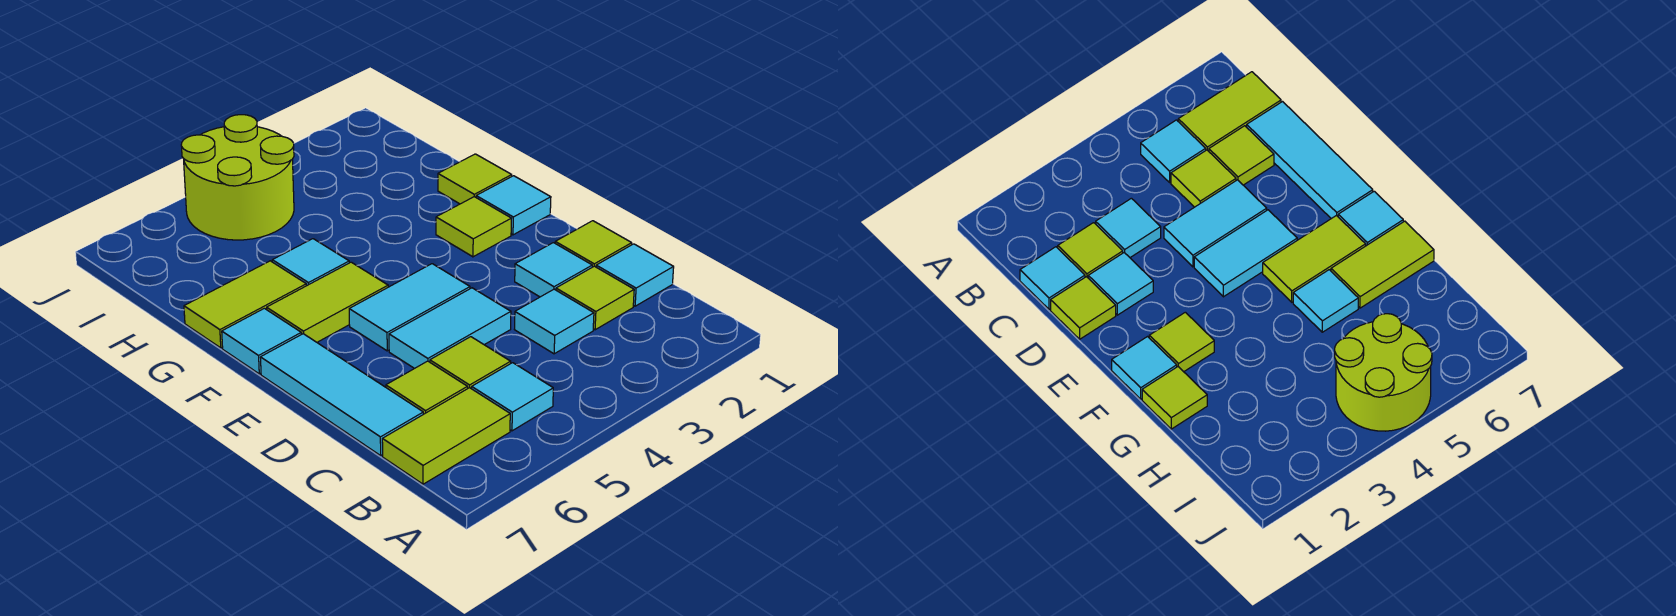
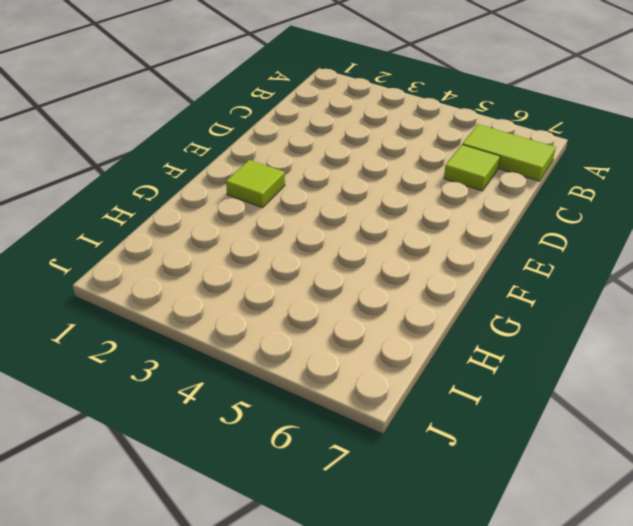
none -> cyan tile B5 level 1
none -> cyan tile C1 level 1
none -> lime tile C2 level 1

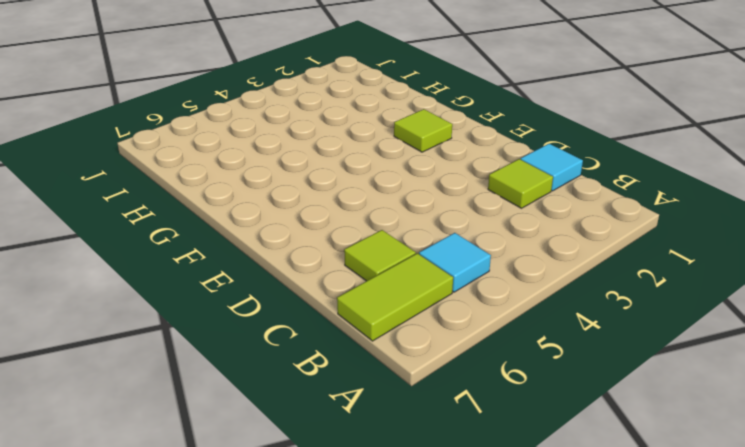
none -> cyan tile C3 level 1
none -> lime tile C5 level 1
none -> cyan tile C7:E7 level 1

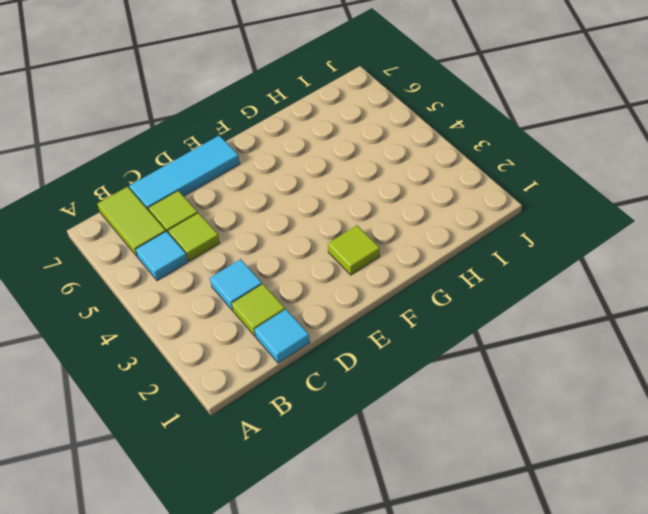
none -> lime tile D1 level 1
none -> cyan tile D2 level 1
none -> cyan tile D4:D5 level 1

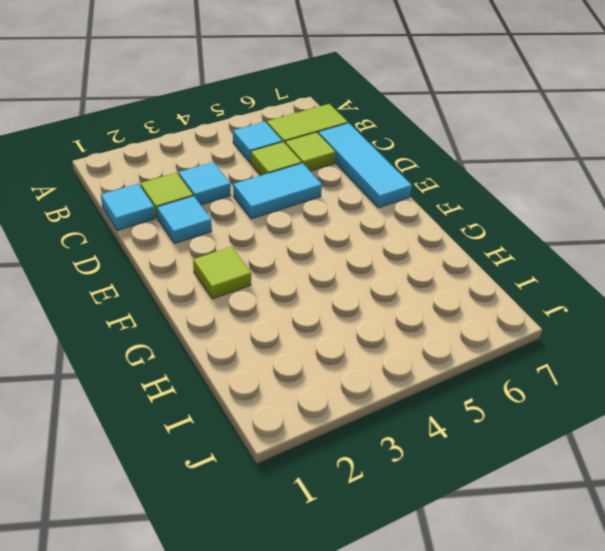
none -> lime tile D1 level 1
none -> cyan tile E4:E5 level 1
none -> cyan tile F1 level 1

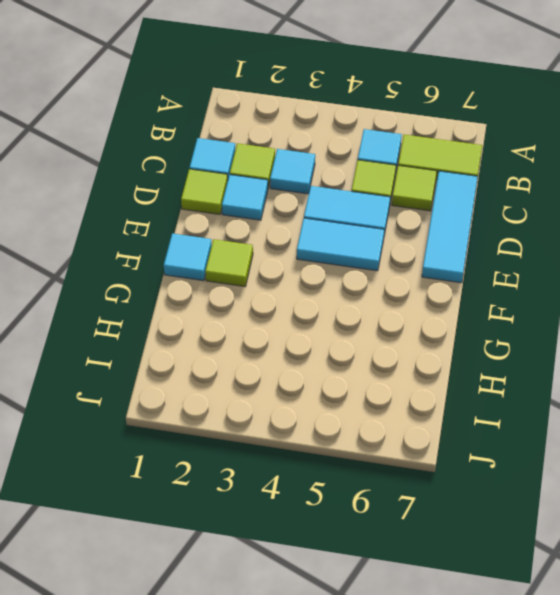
none -> lime tile F5:F6 level 1
none -> cyan tile F7 level 1
none -> lime tile G1 level 1

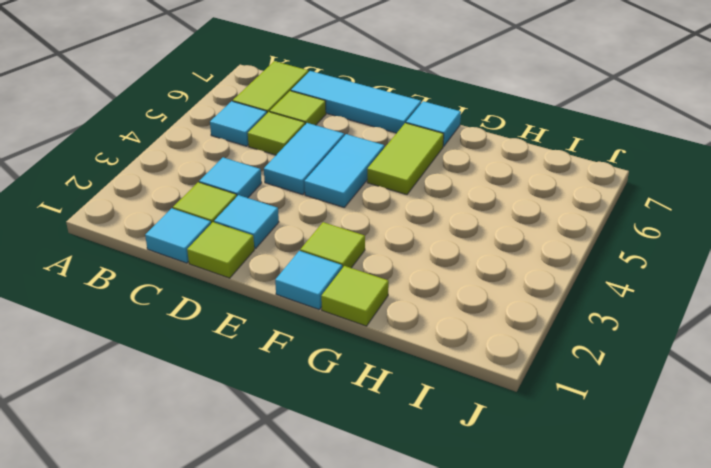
none -> cyan tile G5 level 1
none -> lime tile G6:G7 level 1
none -> lime round brick I4:J5 level 1

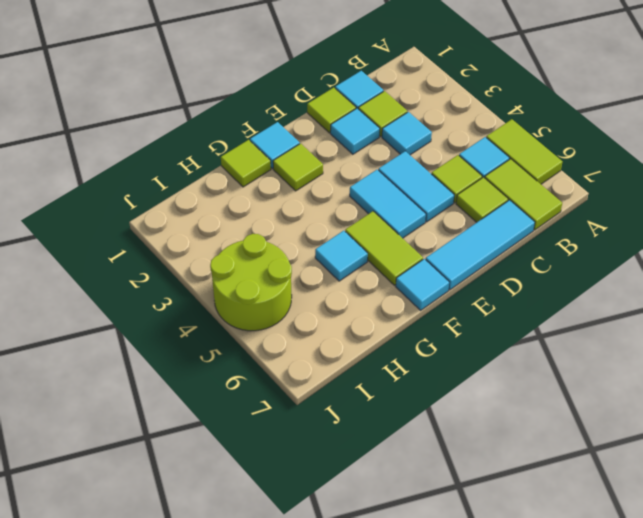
lime tile A5:A6 level 1 -> lime tile G6:G7 level 1

